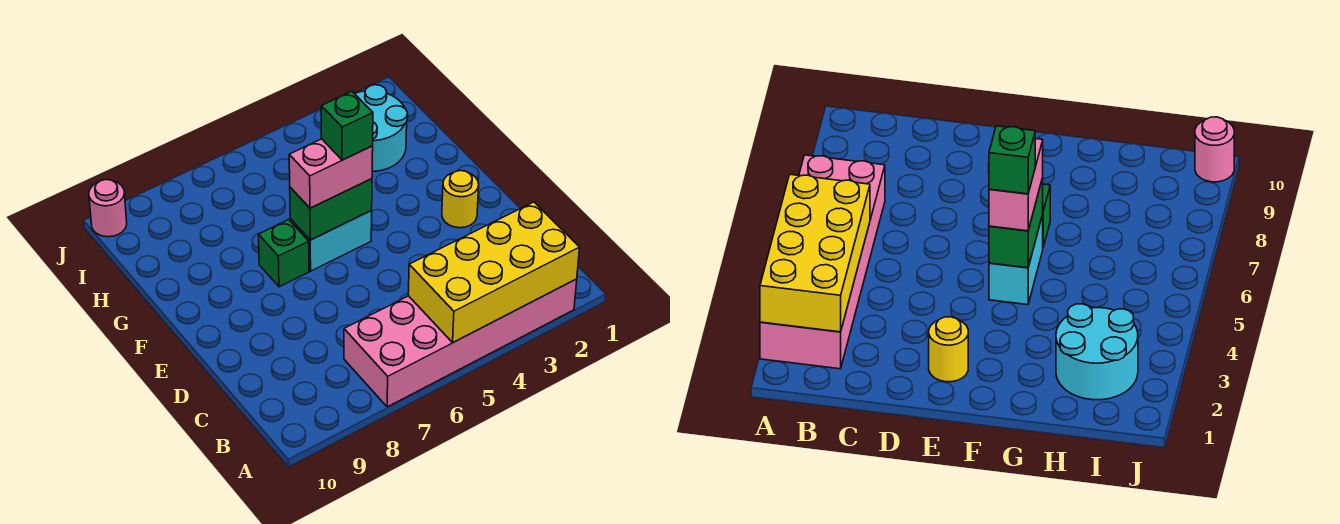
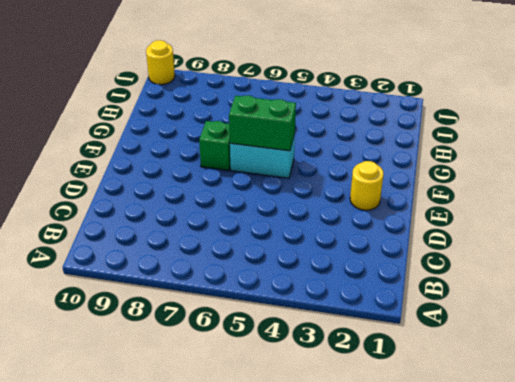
yellow round brick J10 level 1 -> pink round brick J10 level 1
none -> pink brick A2:B7 level 1
none -> cyan round brick H2:I3 level 1

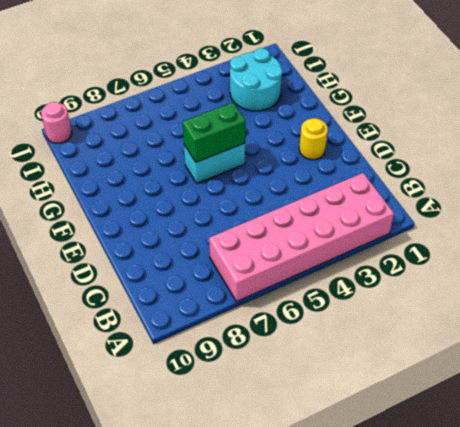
none -> green brick F7 level 1
none -> yellow brick A2:B5 level 2

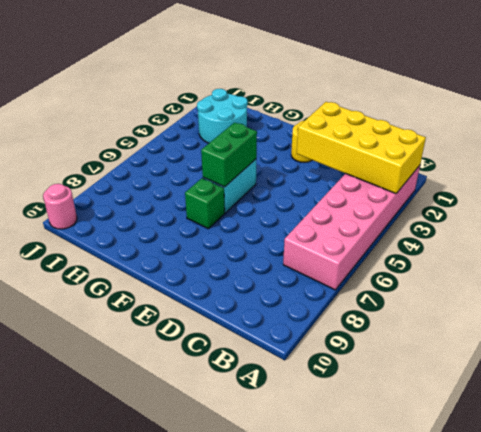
yellow brick A2:D3 level 2 -> yellow brick A2:B5 level 2
none -> pink brick F5:F6 level 3
none -> green brick F5 level 4

